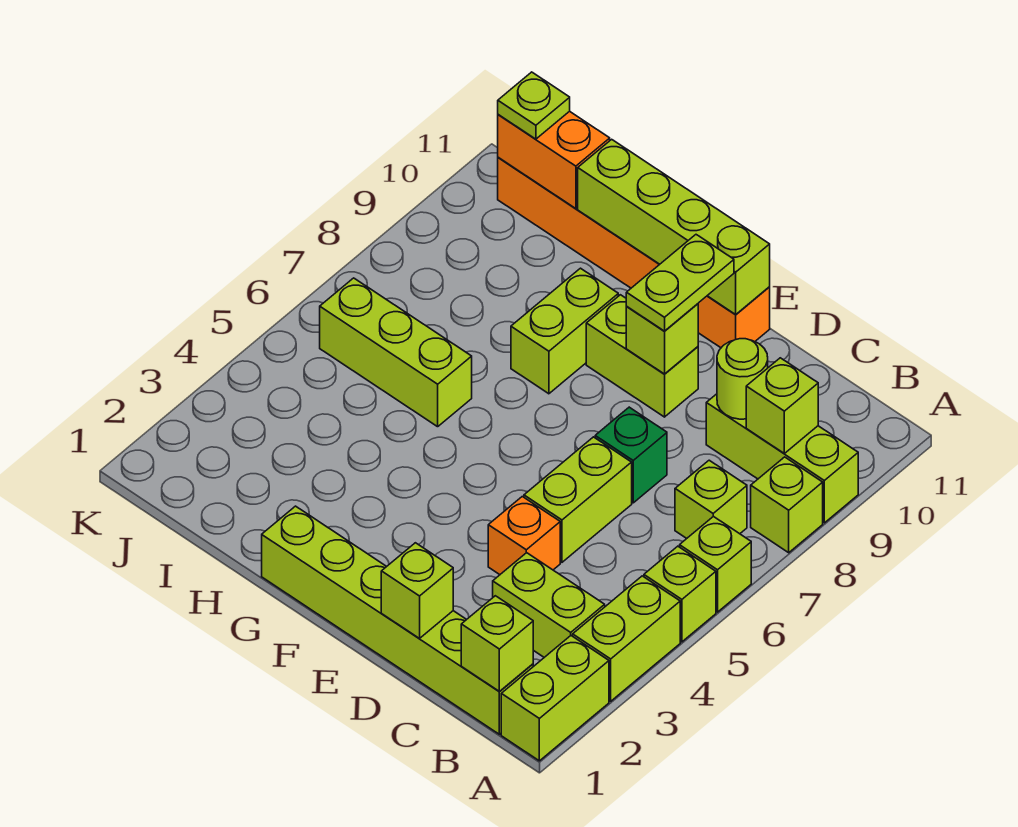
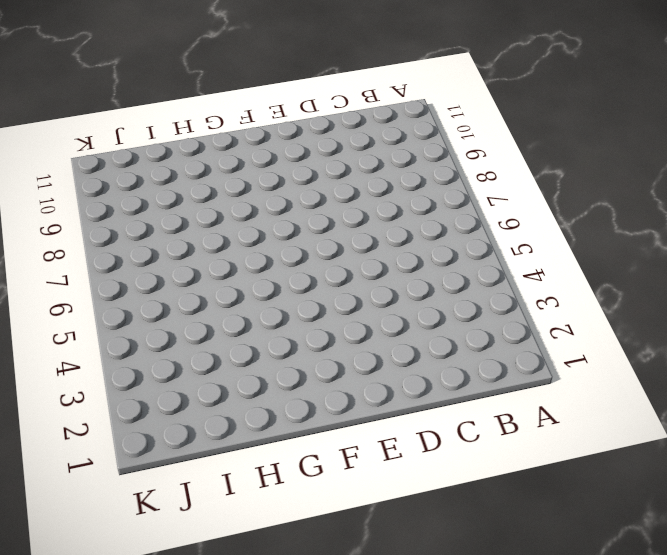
none -> lime brick A1:A2 level 1
none -> lime brick A3:A4 level 1
none -> lime brick A5 level 1

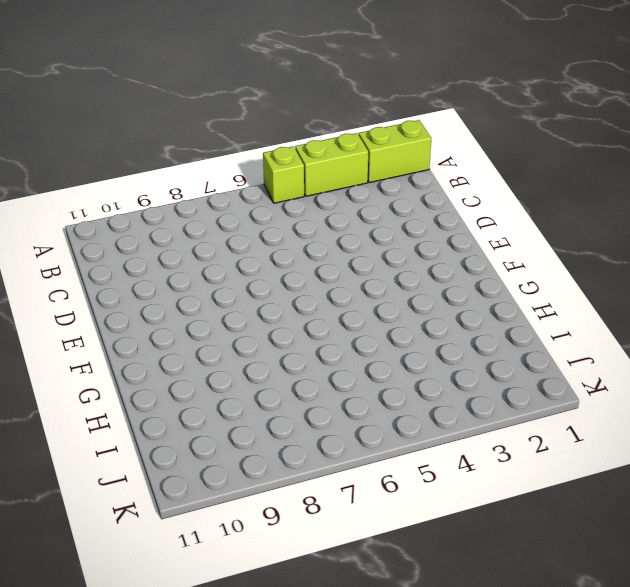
none -> lime brick A6 level 1
none -> lime brick A8 level 1
none -> lime brick A9:C9 level 1

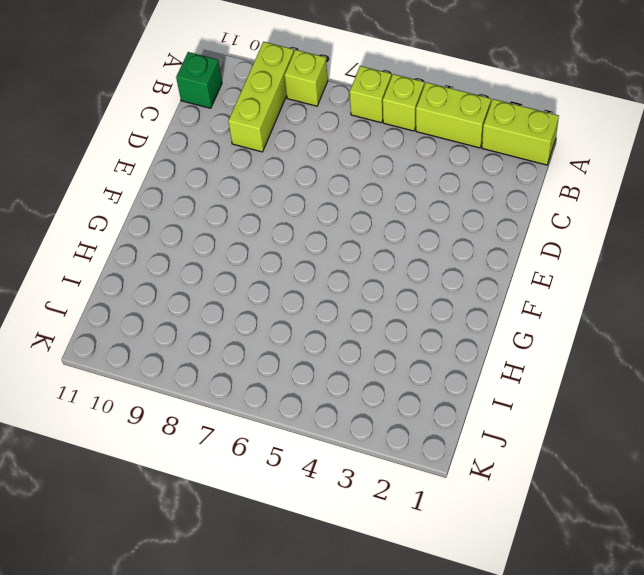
green brick B11 level 1 -> green brick D7 level 1
none -> lime brick B1:G1 level 1
none -> lime brick B3:C3 level 1
none -> lime brick B7 level 1

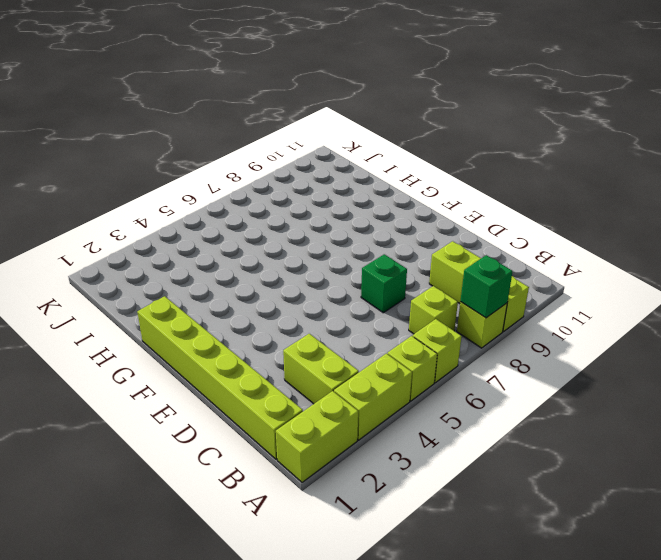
green brick A8 level 2 -> none
none -> orange brick D4 level 1
none -> lime brick D5:D6 level 1
none -> lime brick E9:F9 level 1

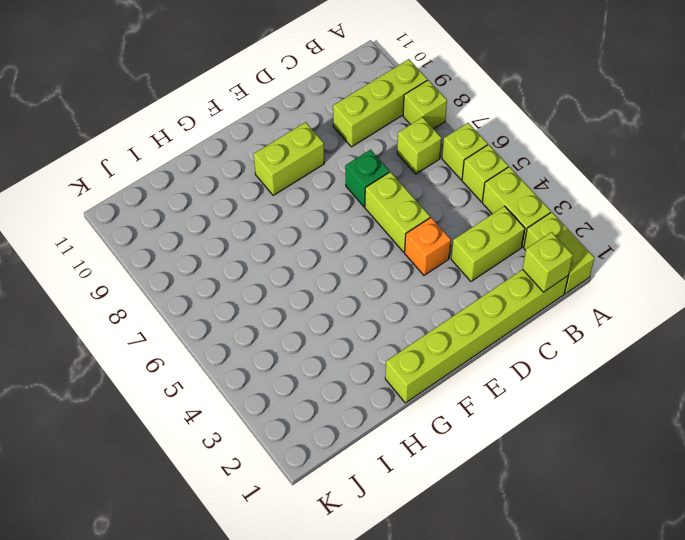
none -> orange brick E11:J11 level 1
none -> lime brick G8:G9 level 1
none -> lime brick H6:J6 level 1

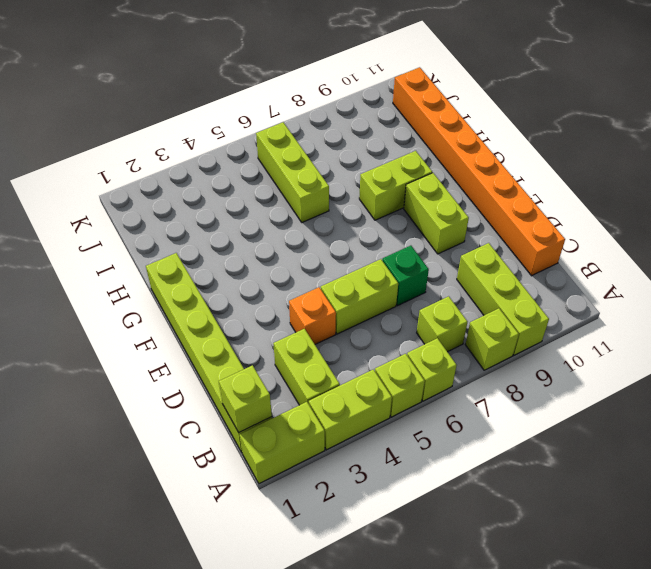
orange brick C11:J11 level 1 -> orange brick E11:J11 level 1
none -> lime brick B9 level 2
none -> lime round brick C9 level 2
none -> lime brick D1 level 2

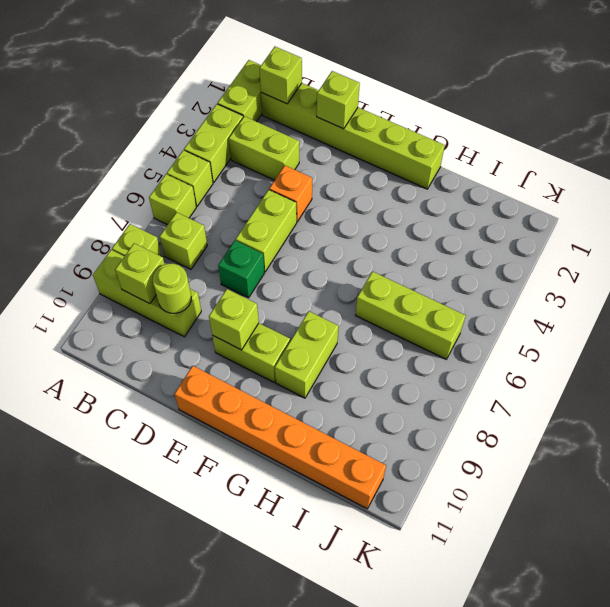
none -> lime brick E11:H11 level 2
none -> orange brick I11:J11 level 2
none -> lime plate E9:E10 level 3

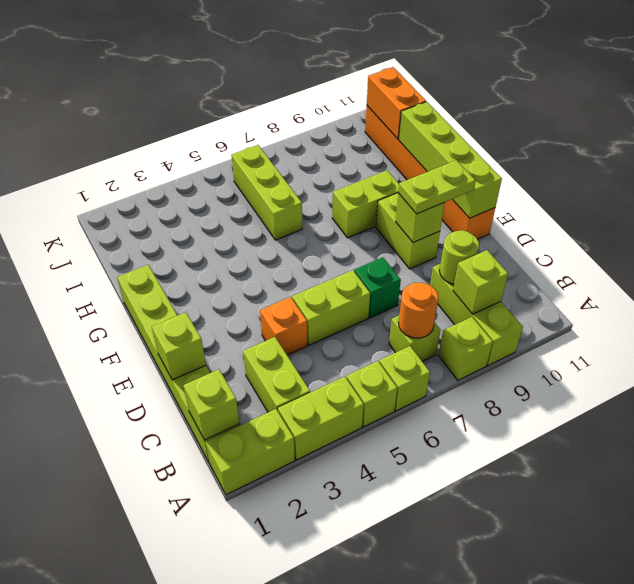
orange round brick B7 level 2 -> none
none -> lime plate J11 level 3

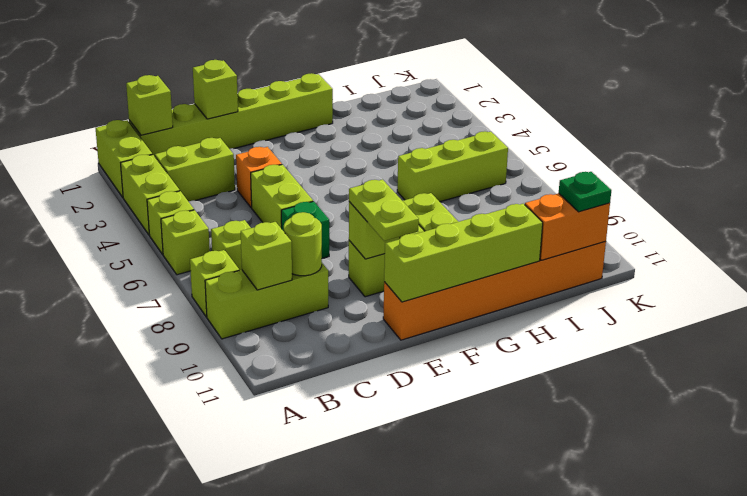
green plate J11 level 3 -> lime plate J11 level 3

